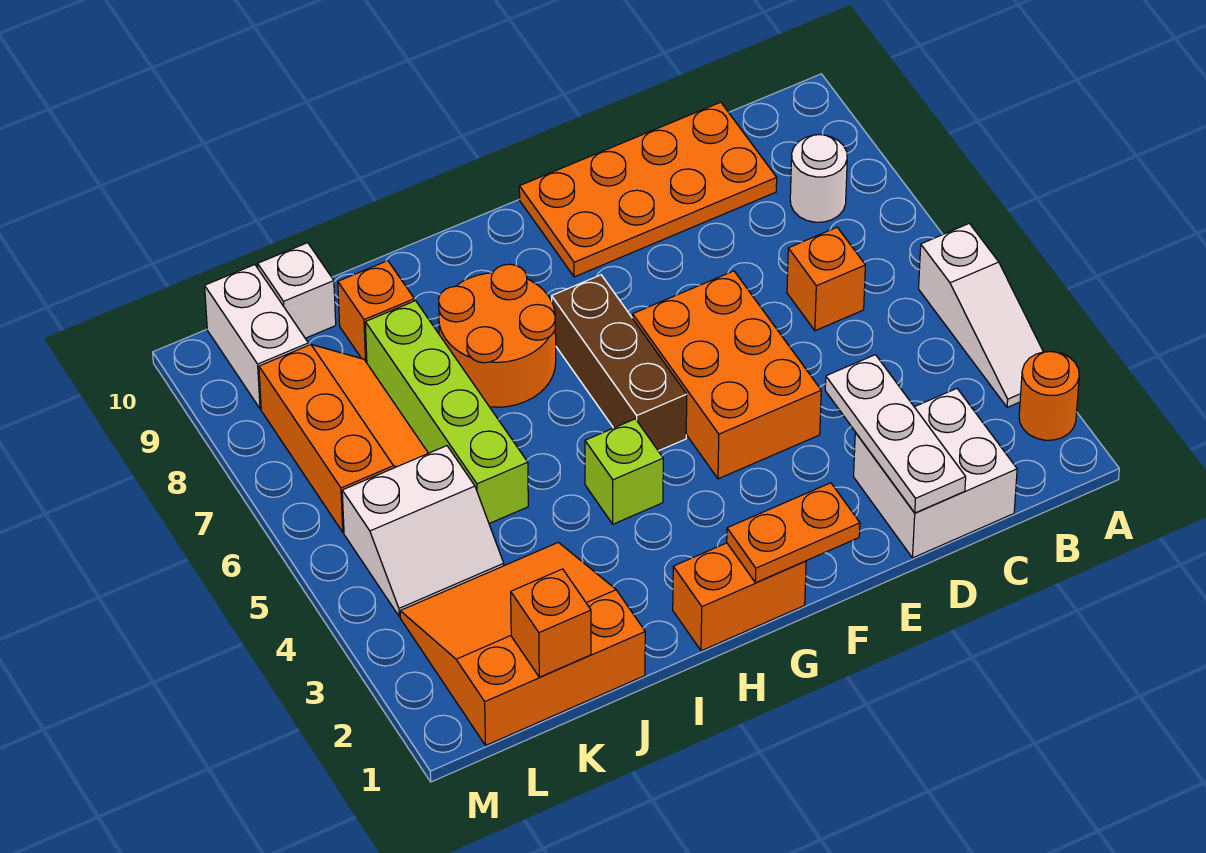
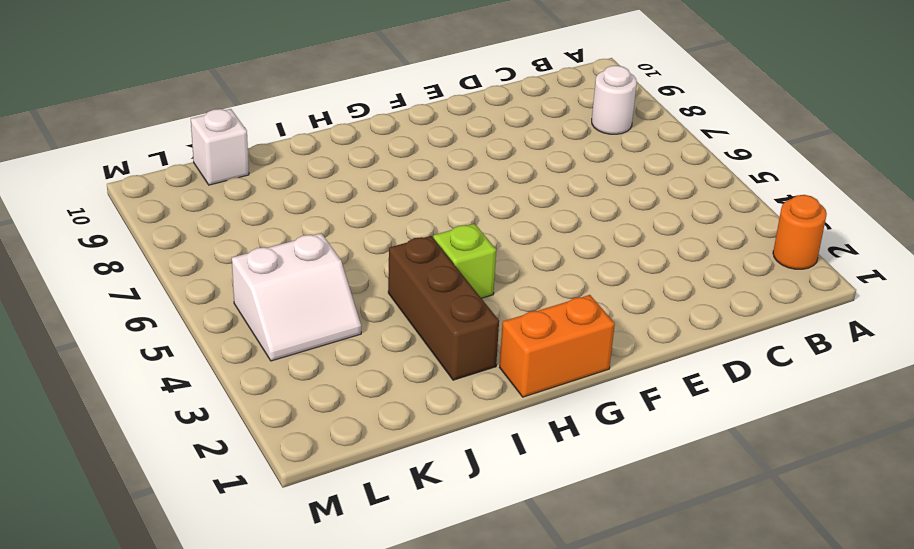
brown brick I2:I4 level 1 -> brown brick G5:G7 level 1
none -> white slope A3:A5 level 1 top 5
none -> white brick C1:D2 level 1
none -> orange brick C6 level 1

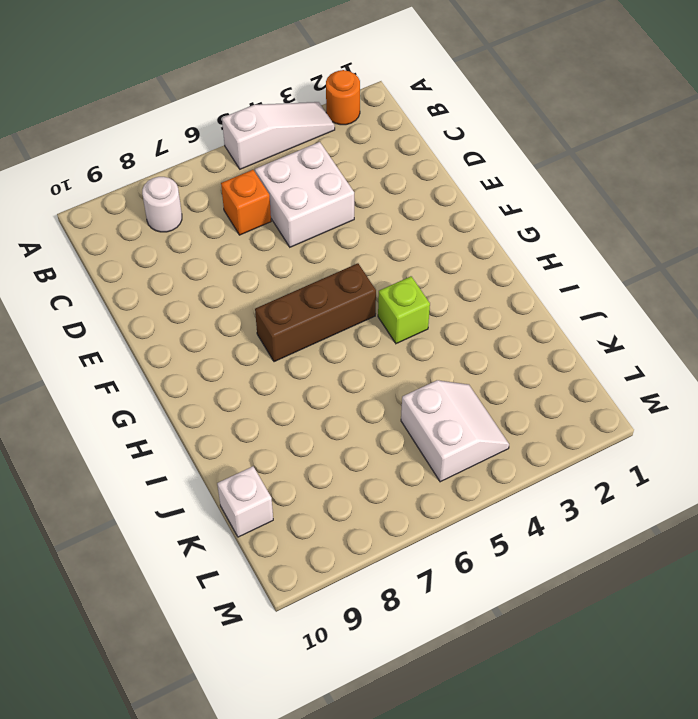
white brick C4:D5 level 1 -> white brick C1:D2 level 1
none -> orange plate C9:F10 level 1
none -> orange brick E4:F6 level 1
none -> orange brick G1:H1 level 1

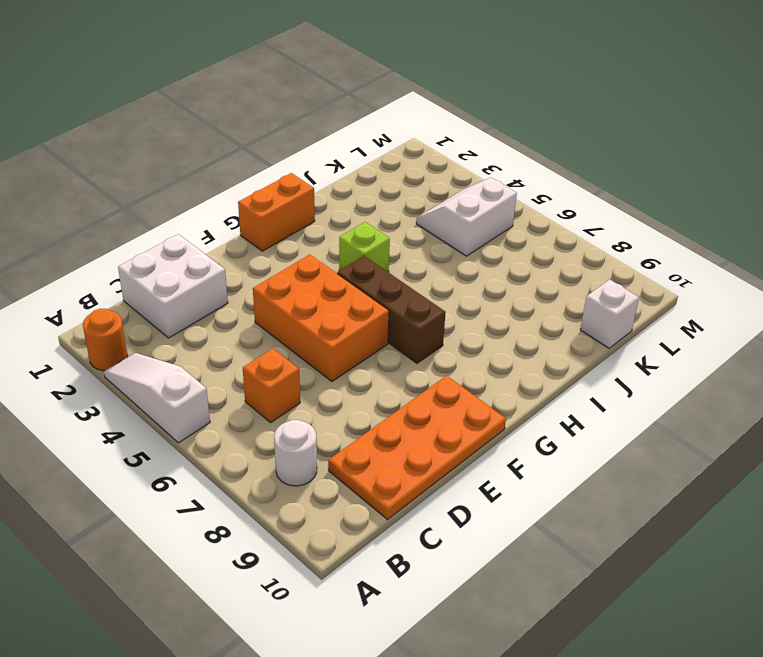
none -> orange round brick H7:I8 level 1
none -> orange slope J1:L3 level 1 top 1
none -> lime brick J5:J8 level 1

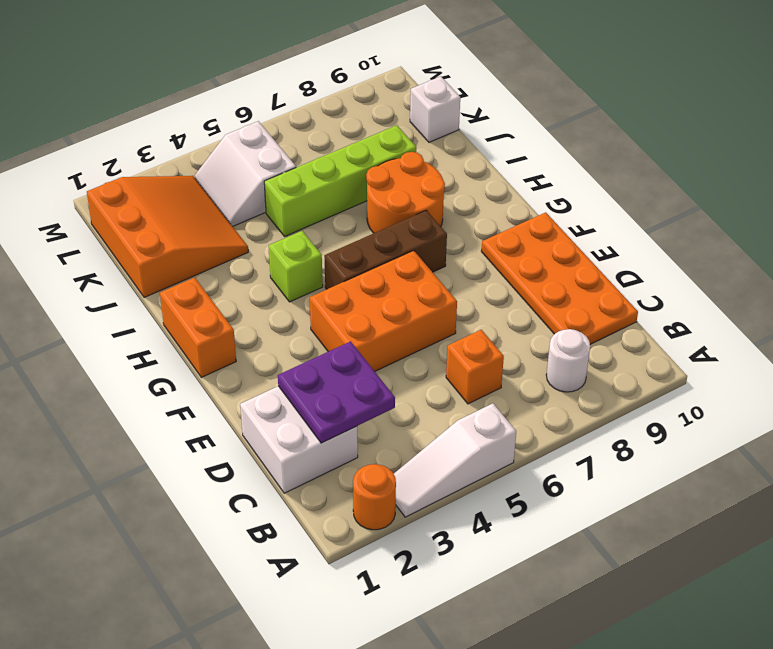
purple plate C2:D3 level 2 -> white plate D1:D3 level 2
none -> orange brick J9 level 1
none -> orange slope K6:L8 level 1 top L
none -> white brick L9:L10 level 1

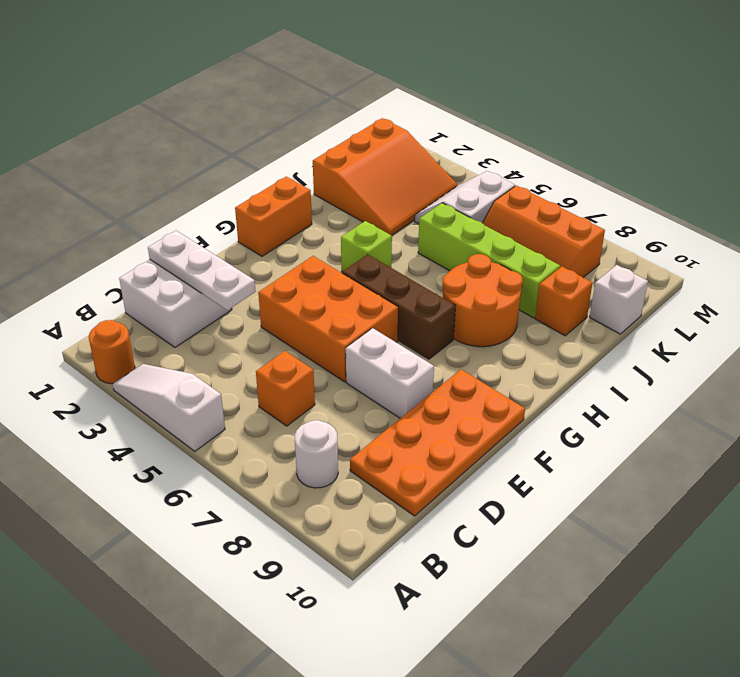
white brick E7:E8 level 1 -> white brick L9:L10 level 1
none -> orange plate F1:G1 level 2
none -> orange brick K1 level 2

